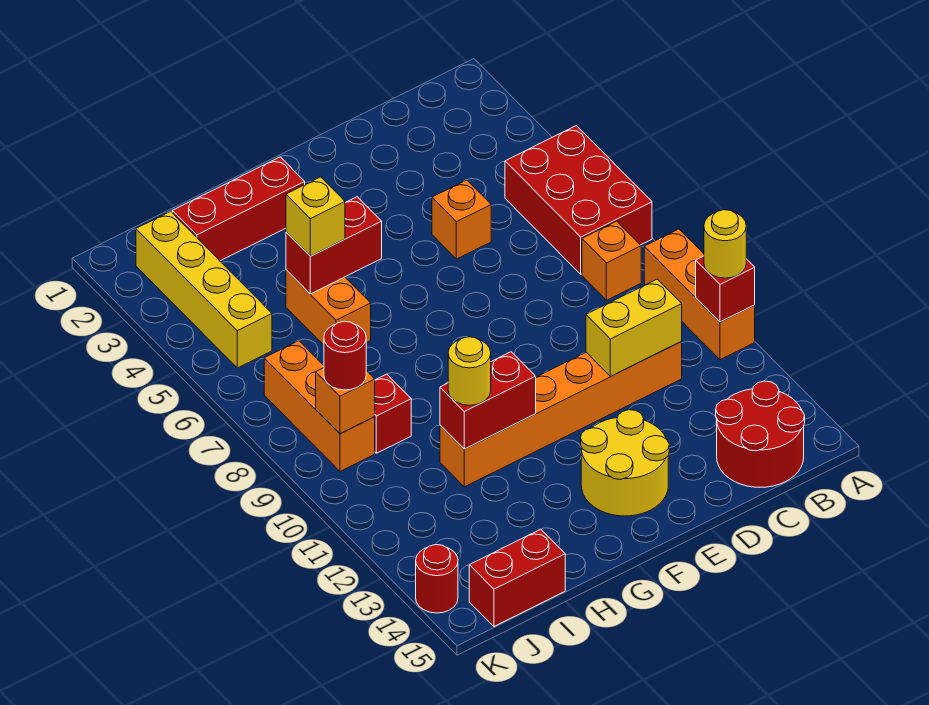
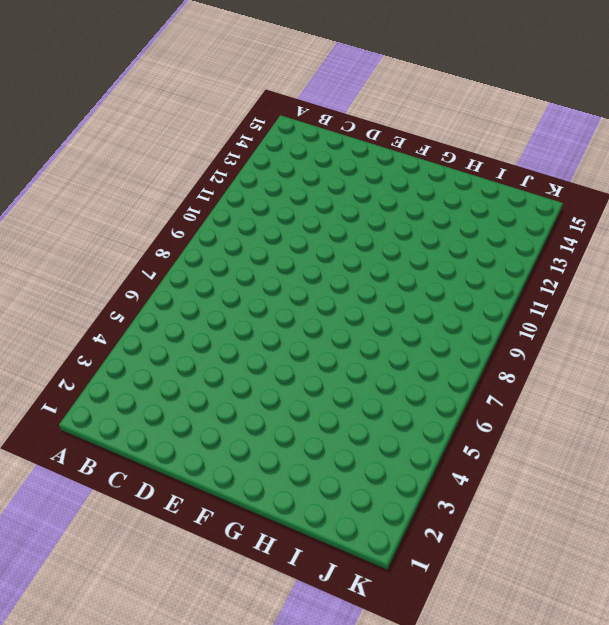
none -> red brick A5:B7 level 1
none -> orange brick A9:A11 level 1
none -> orange brick B8 level 1

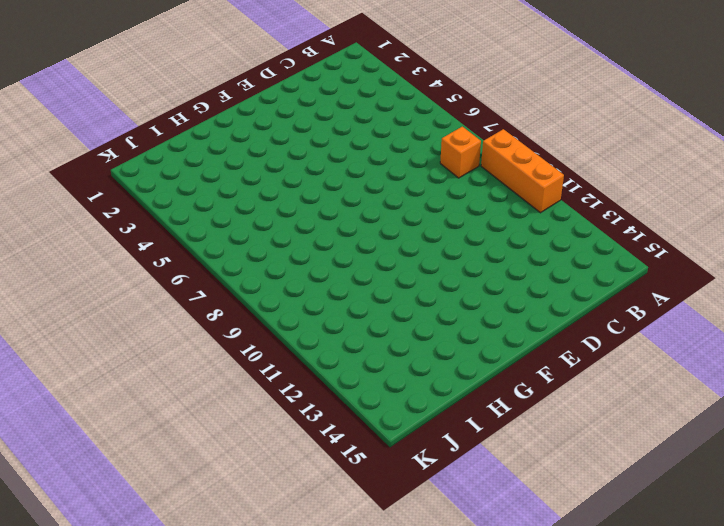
none -> red brick A5:B7 level 1
none -> red round brick B14:C15 level 1
none -> orange brick C11:H11 level 1

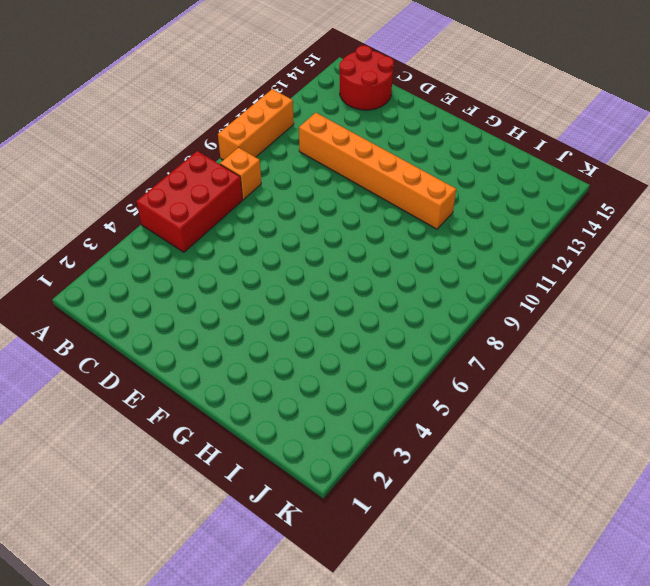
none -> orange brick D5 level 1
none -> yellow round brick E13:F14 level 1
none -> red brick G2:I2 level 1

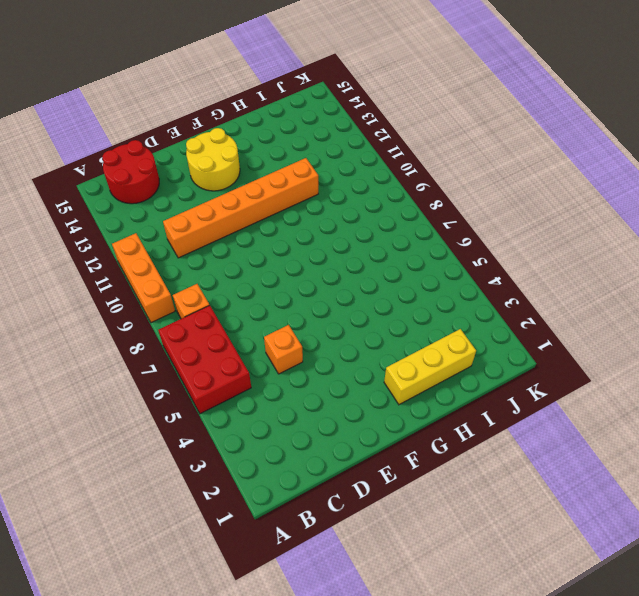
yellow brick G2:I2 level 1 -> red brick G2:I2 level 1
none -> orange brick H5:H6 level 1
none -> red brick I9 level 1
none -> red brick I15:J15 level 1

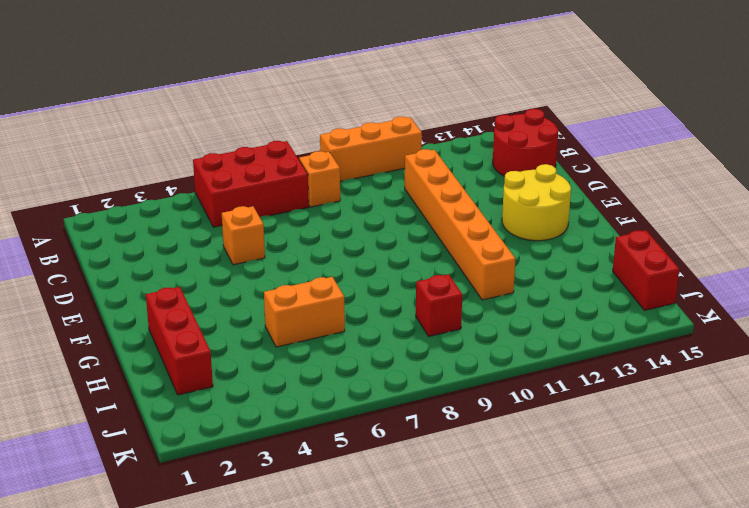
none -> yellow brick J2:J5 level 1
none -> orange brick J7:J9 level 1
none -> red round brick K14 level 1

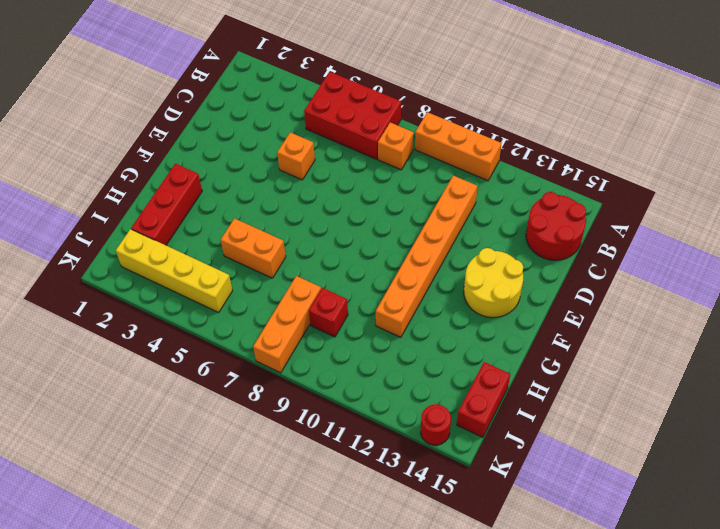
orange brick I8:K8 level 1 -> orange brick J7:J9 level 1
none -> red brick A11 level 2
none -> yellow brick C11:D11 level 2
none -> red brick G5:H5 level 2

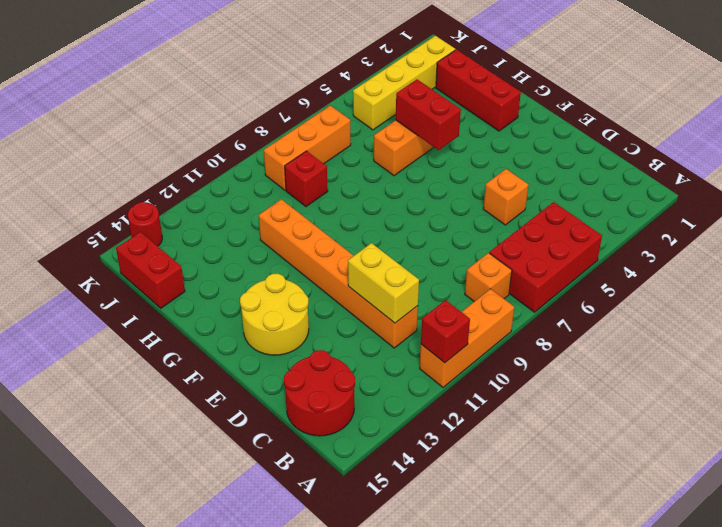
none -> red brick G11:H11 level 2
none -> orange brick J9 level 2
none -> yellow round brick A11 level 3

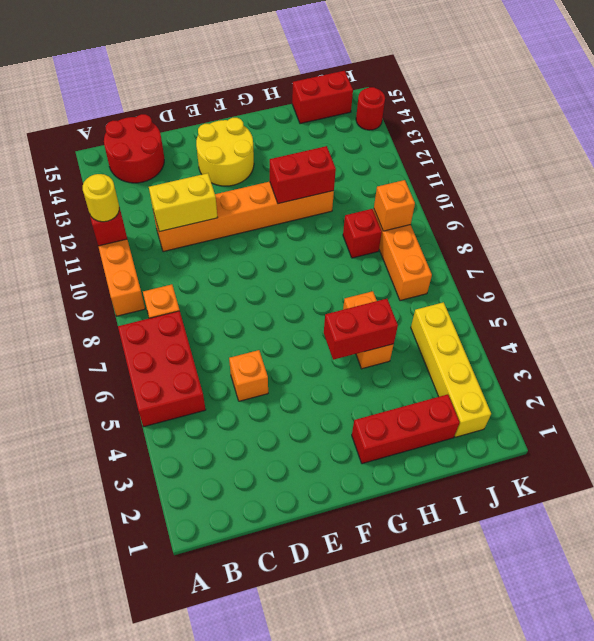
none -> yellow brick H5 level 3
none -> yellow round brick H11 level 3
none -> red round brick J9 level 3

